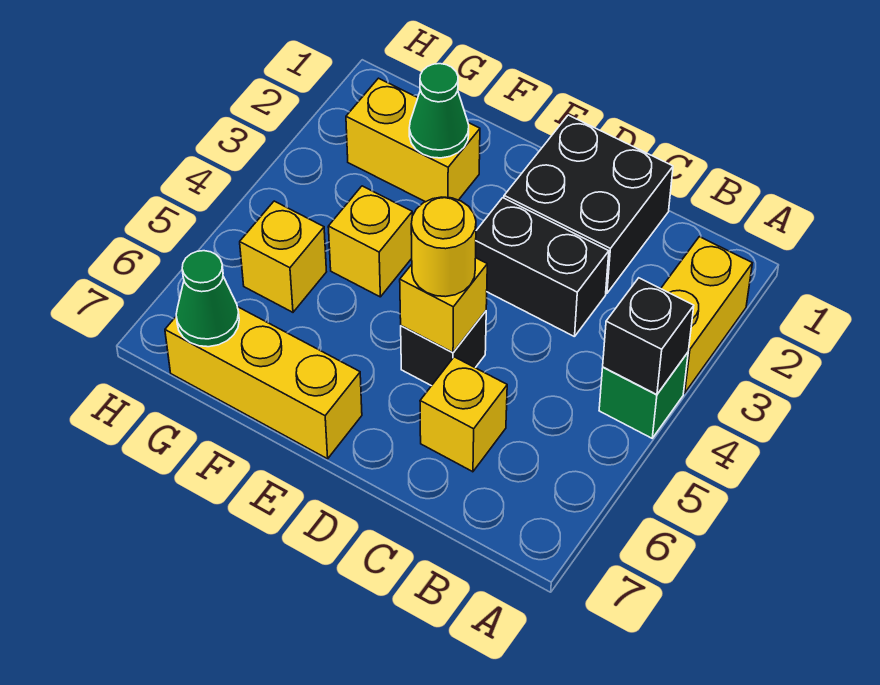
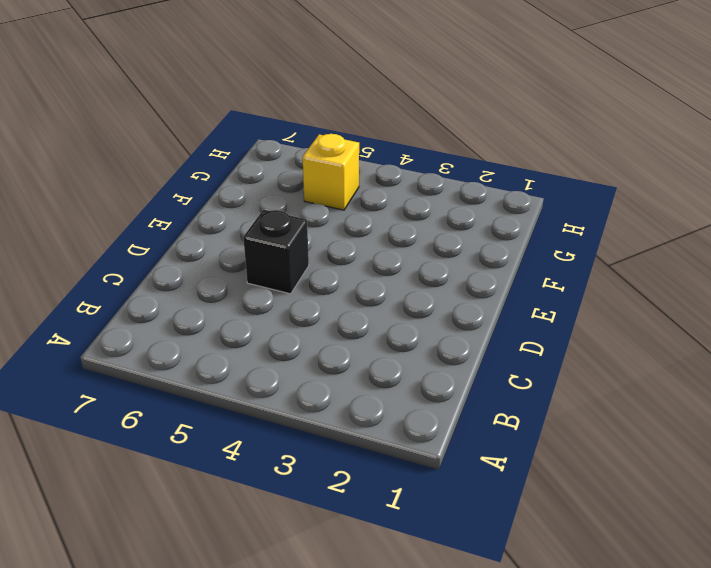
none -> yellow brick A2:A3 level 1
none -> green brick A4 level 1
none -> black brick C1:D2 level 1

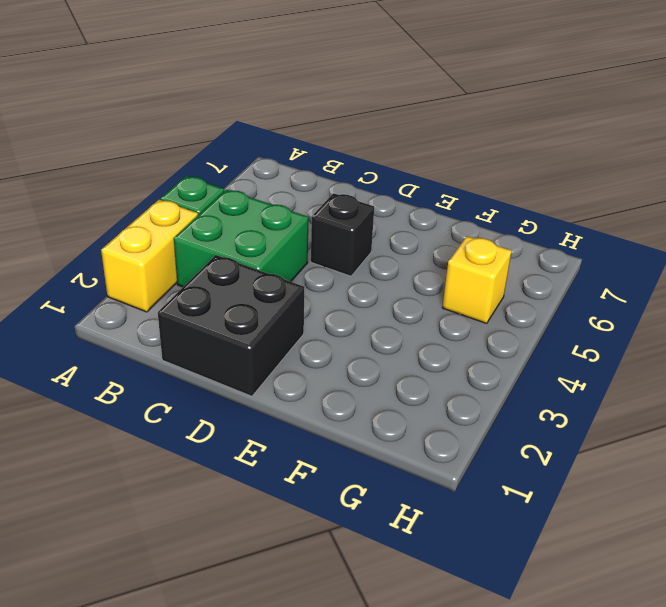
green brick B3:C4 level 1 -> black brick C3:D3 level 1
none -> yellow brick C6 level 1
none -> yellow brick E7:G7 level 1
none -> yellow brick F2:G2 level 1

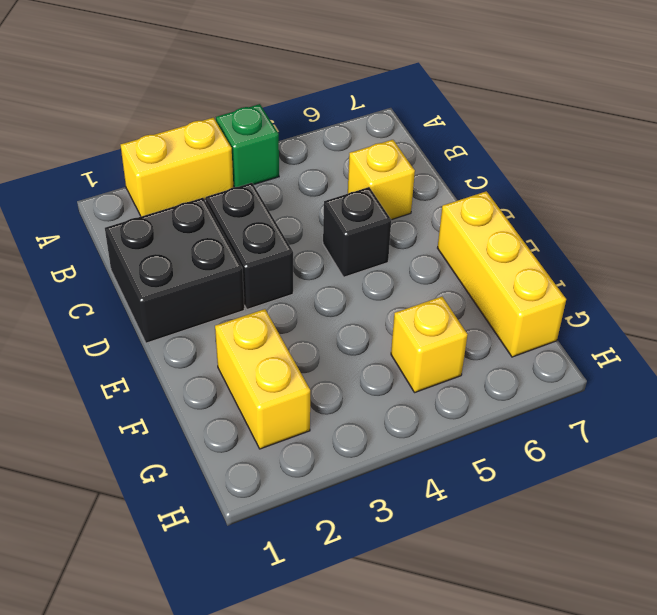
none -> yellow brick F4 level 1
none -> black brick A4 level 2
none -> yellow brick D5 level 2

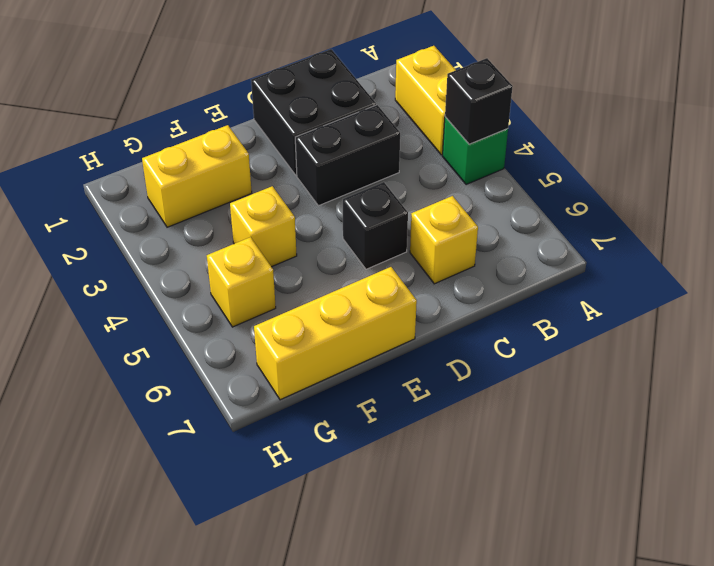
none -> yellow brick D5 level 2
none -> green cone F2 level 2
none -> green cone G7 level 2

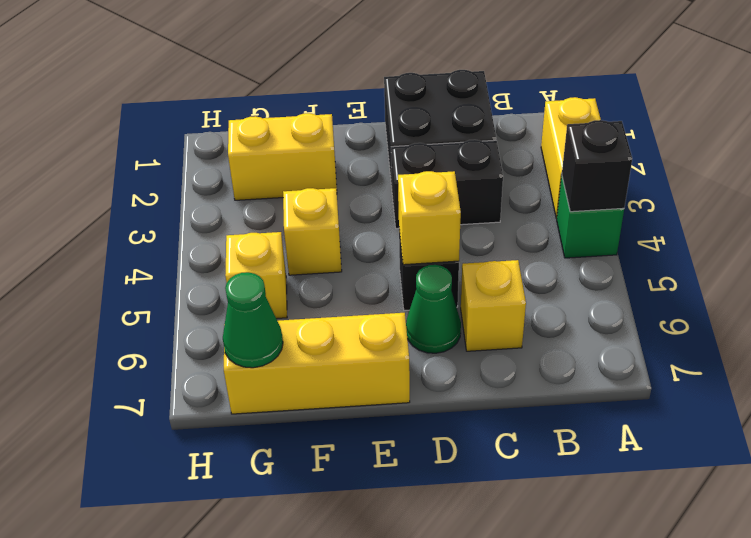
green cone D6 level 1 -> green cone F2 level 2
none -> yellow round brick D5 level 3

